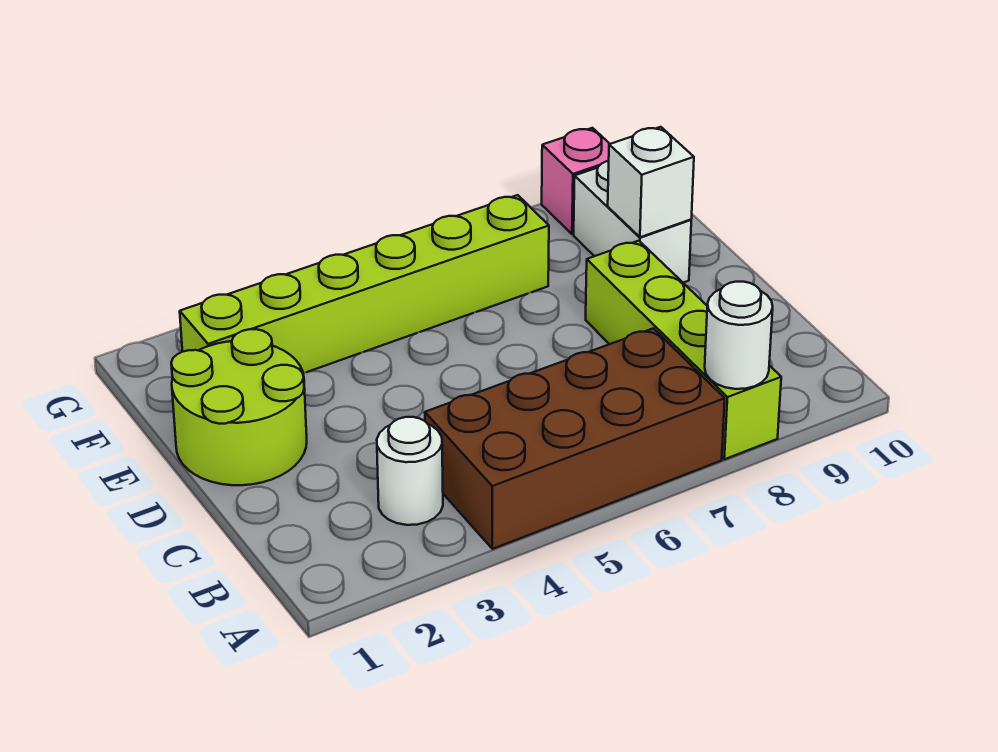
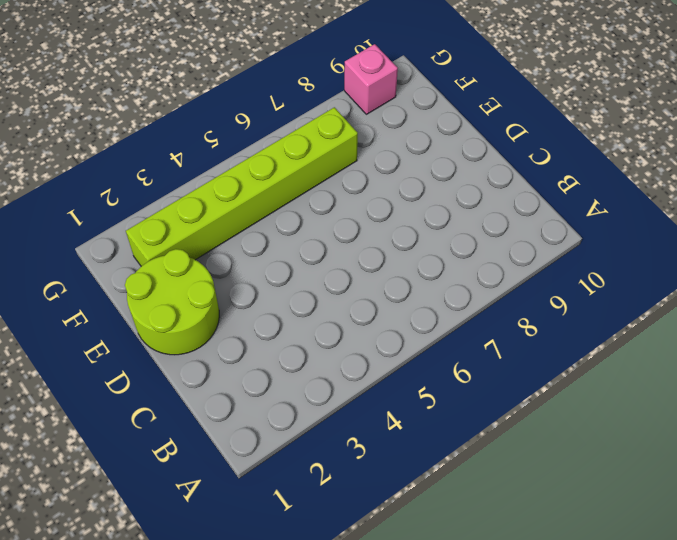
none -> brown brick A4:B7 level 1
none -> lime brick A8:D8 level 1

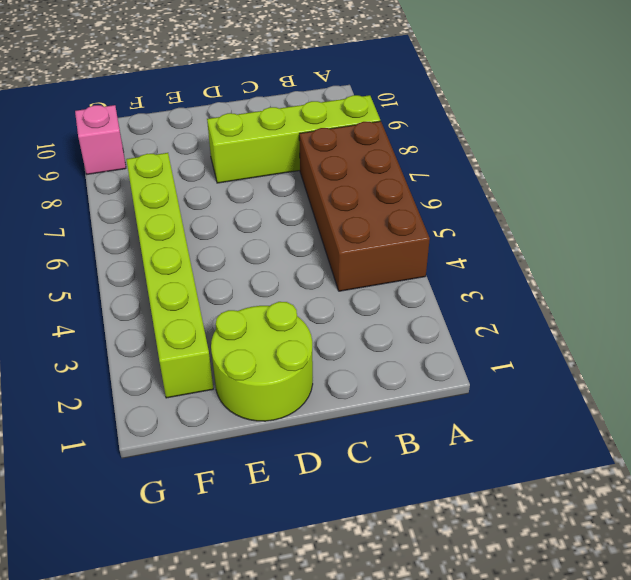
none -> white round brick B3 level 1
none -> white brick E9:F9 level 1

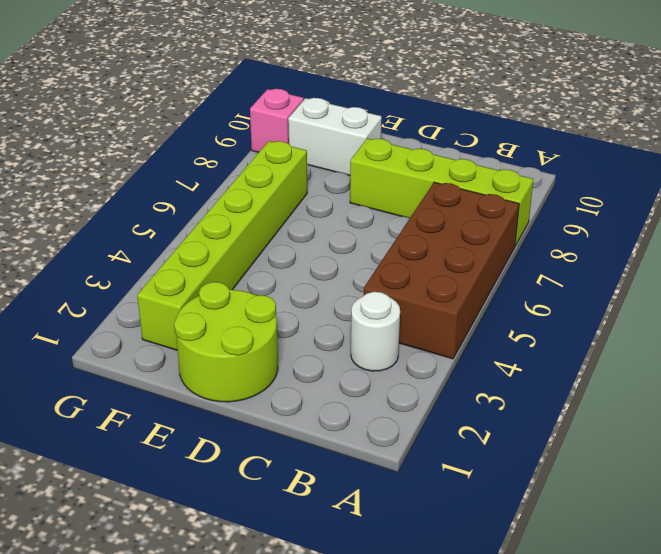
none -> white round brick A8 level 2
none -> white brick E9 level 2

